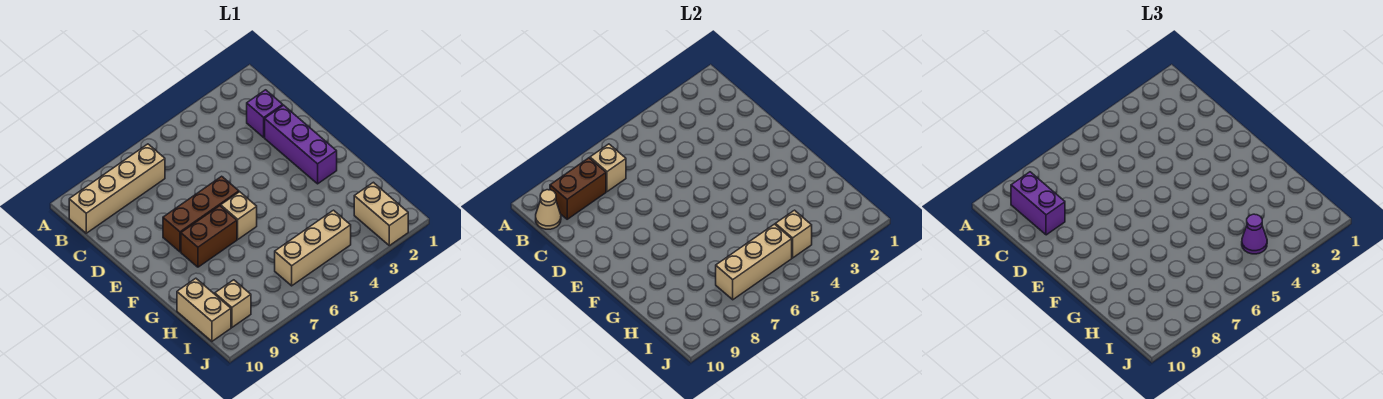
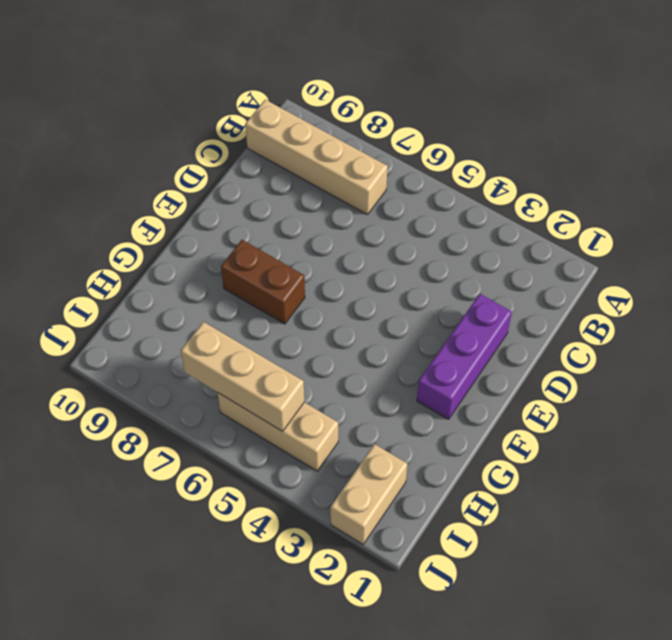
none -> purple brick C2 level 1
none -> brown brick E6:E8 level 1
none -> tan brick F6 level 1

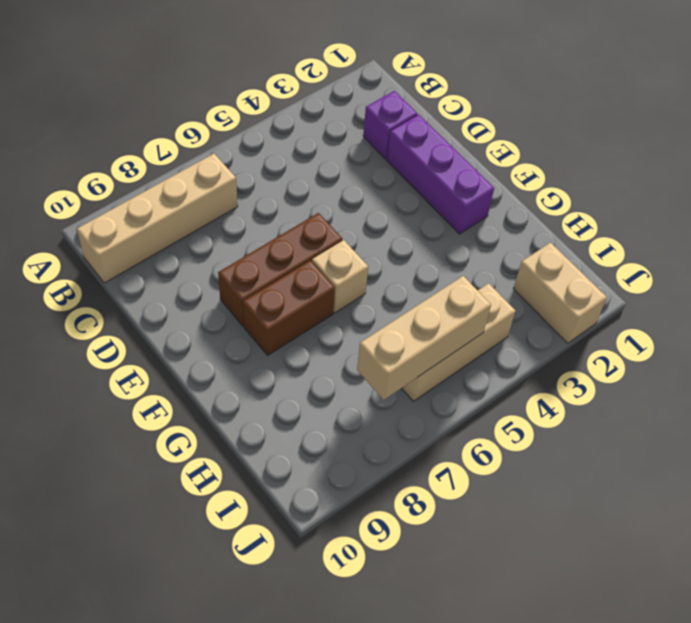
none -> tan brick H10:I10 level 1
none -> tan brick I9 level 1
none -> tan brick B7 level 2

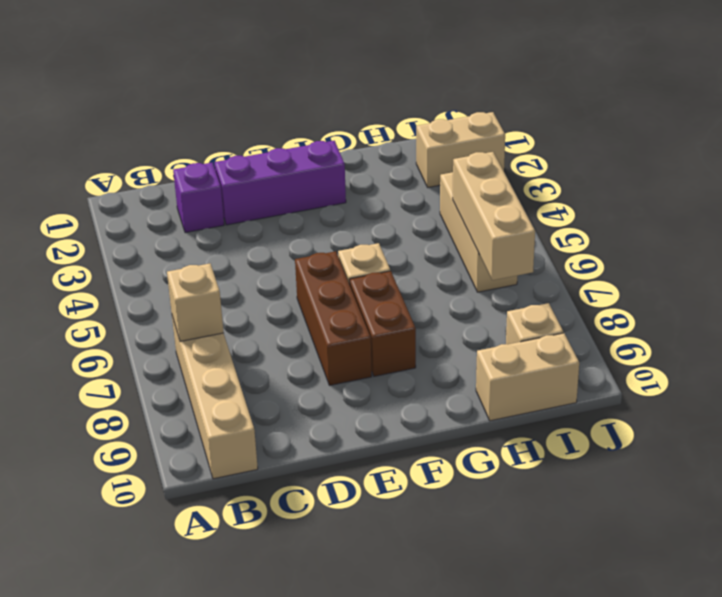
none -> brown brick B8:B9 level 2
none -> tan cone B10 level 2
none -> tan brick I4 level 2

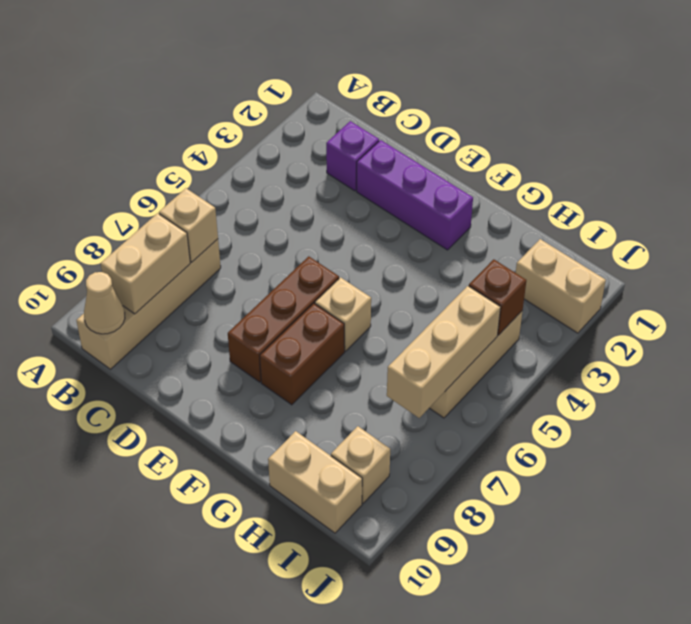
tan brick B8:B9 level 2 -> brown brick B8:B9 level 2
brown brick I4 level 2 -> tan brick I4 level 2
none -> purple brick B9:C9 level 3
none -> purple cone I4 level 3

